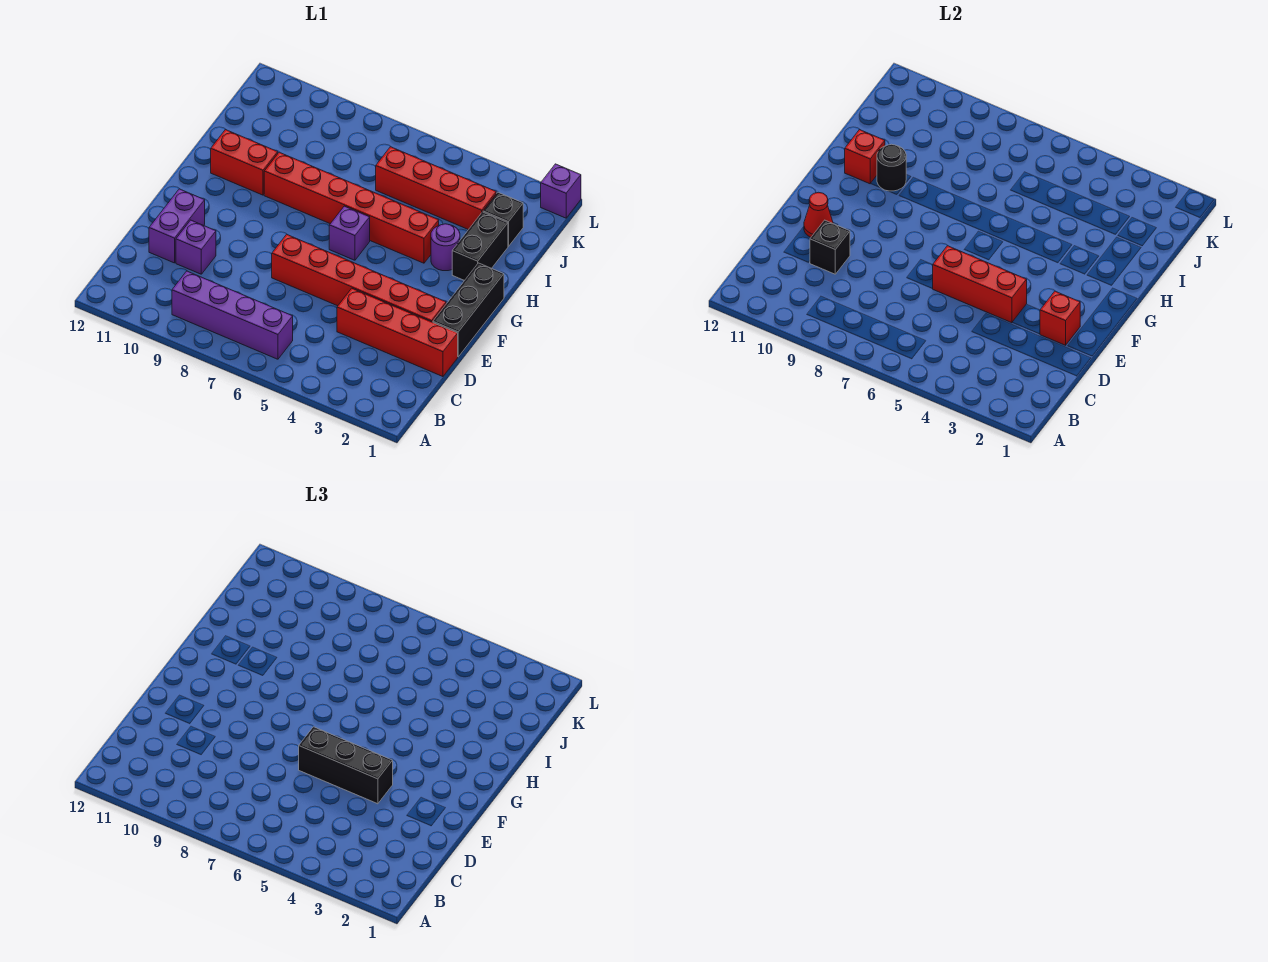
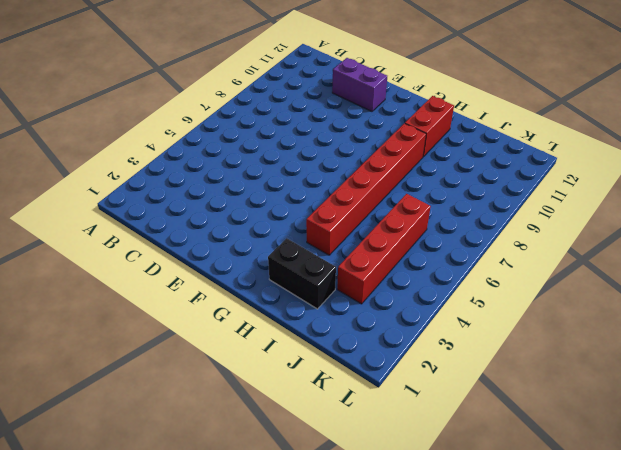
none -> purple brick B6:B9 level 1
none -> red brick D1:D4 level 1
none -> purple brick D10 level 1

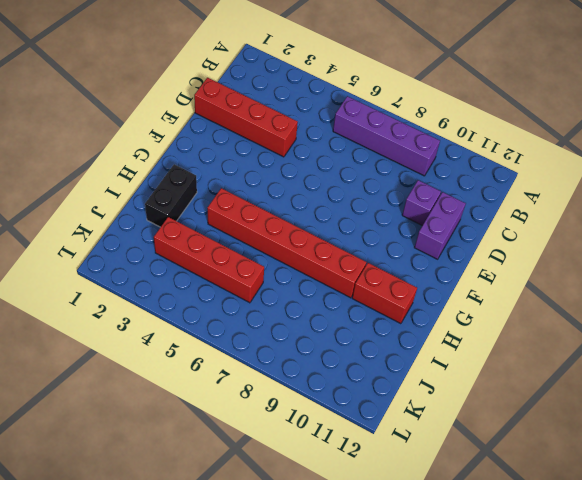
none -> black brick E1:G1 level 1
none -> red brick E2:E7 level 1
none -> purple brick G6 level 1

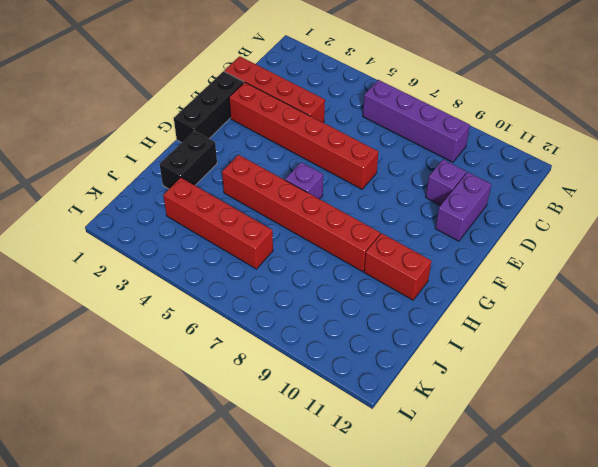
none -> purple round brick H3 level 1
none -> black brick J2 level 1
none -> purple brick L1 level 1

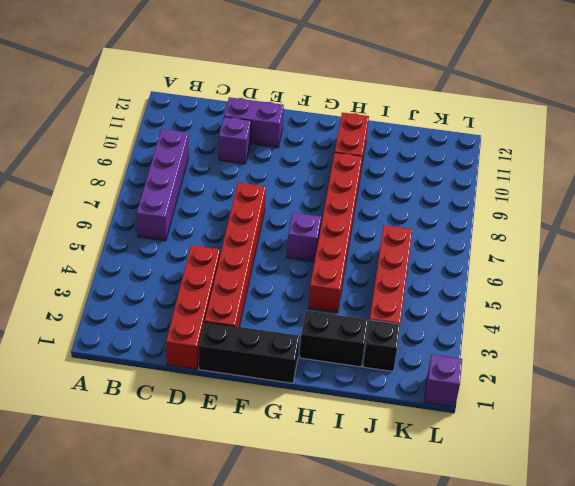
none -> purple round brick H3 level 1
none -> black brick D10 level 2
none -> red brick E2 level 2

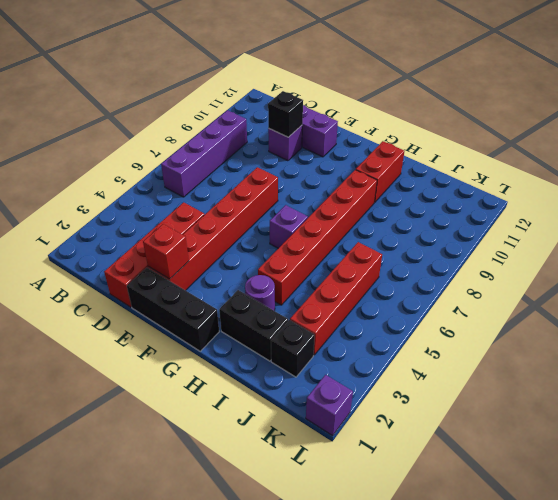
none -> red brick E4:E6 level 2
none -> red cone E11 level 2
none -> black round brick H10 level 2

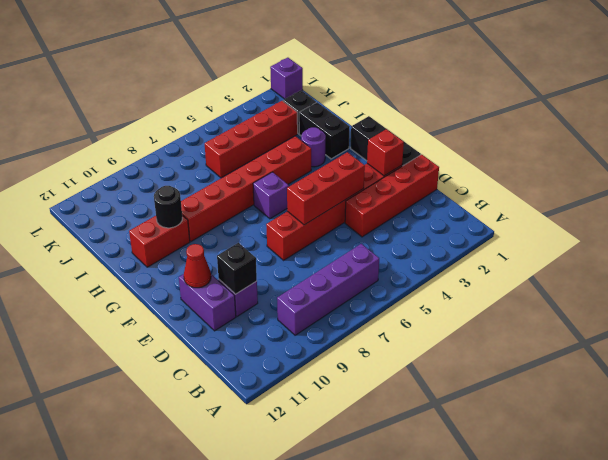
none -> red brick H11 level 2
none -> black brick E4:E6 level 3

